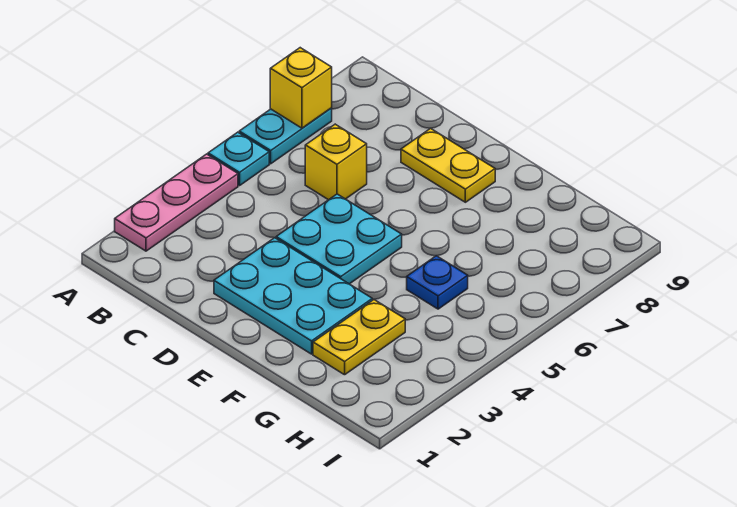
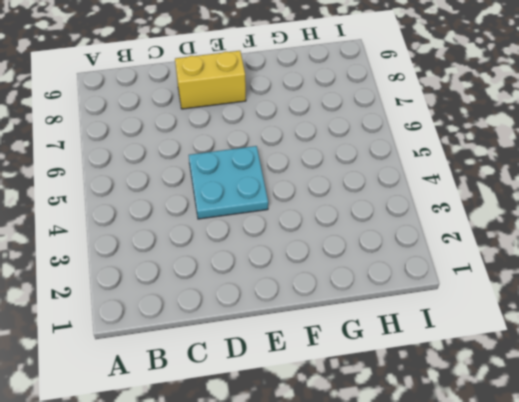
yellow brick D8:E8 level 1 -> yellow plate D8:E8 level 1
none -> pink plate A2:A4 level 1
none -> cyan plate A5 level 1

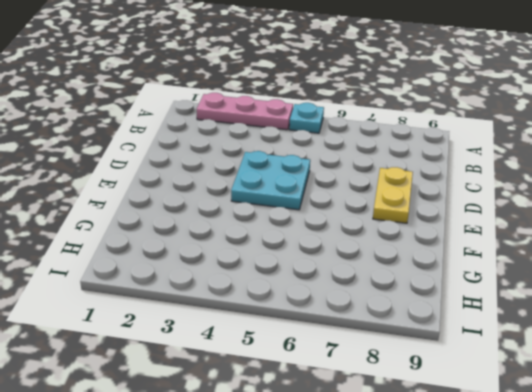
none -> cyan plate A6:A7 level 1
none -> yellow brick C6 level 1

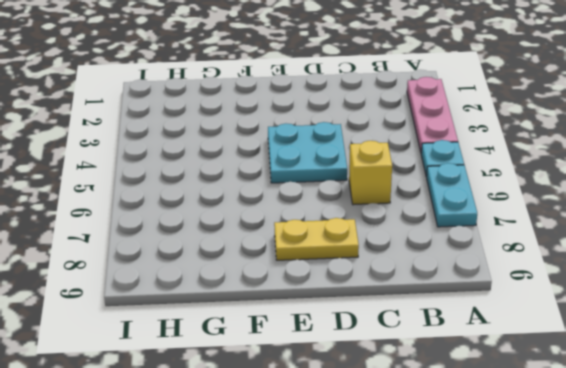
none -> cyan plate D2:F3 level 1
none -> yellow plate G2:G3 level 1

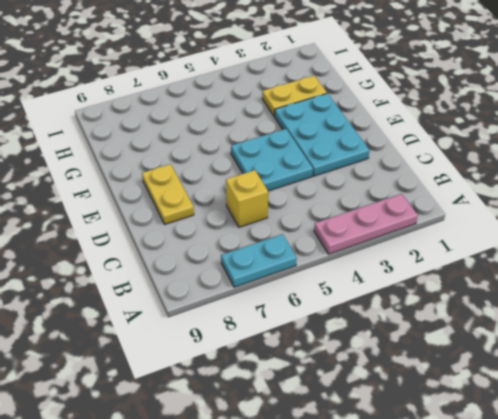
none -> cyan plate A5 level 1
none -> blue plate G5 level 1

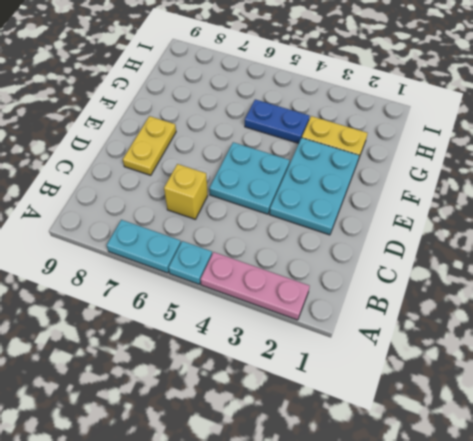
blue plate G4:G5 level 1 -> blue plate G5 level 1
none -> yellow brick A7 level 2

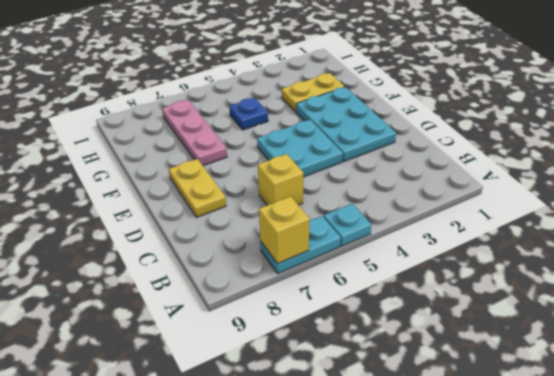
pink plate F7:H7 level 1 -> pink plate A2:A4 level 1

